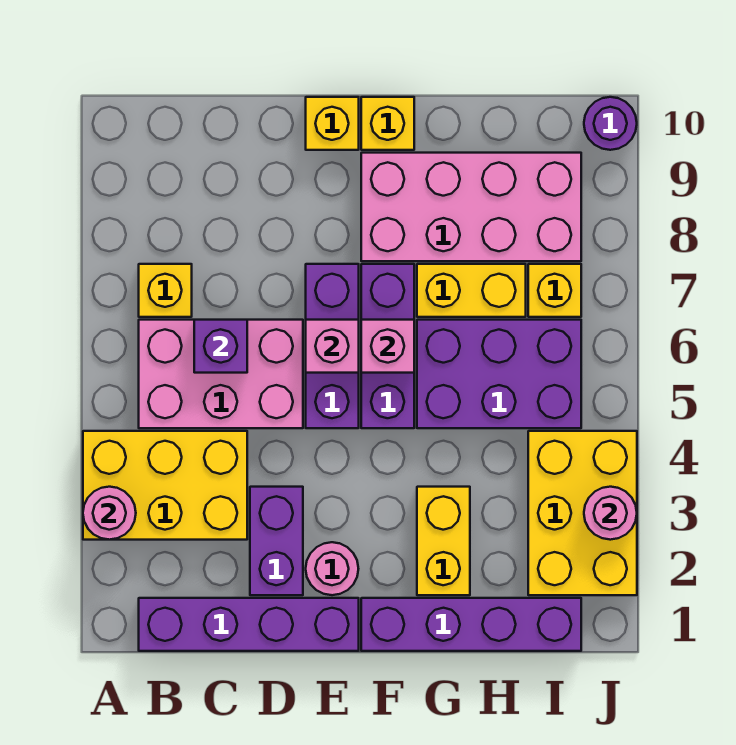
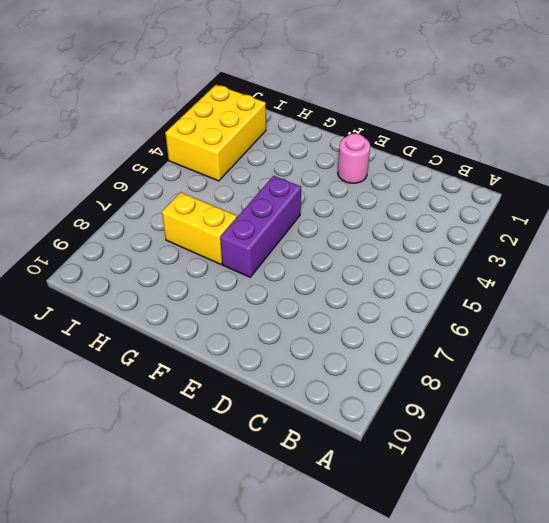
none -> yellow brick A3:C4 level 1
none -> purple brick B1:E1 level 1
none -> pink brick B5:D6 level 1

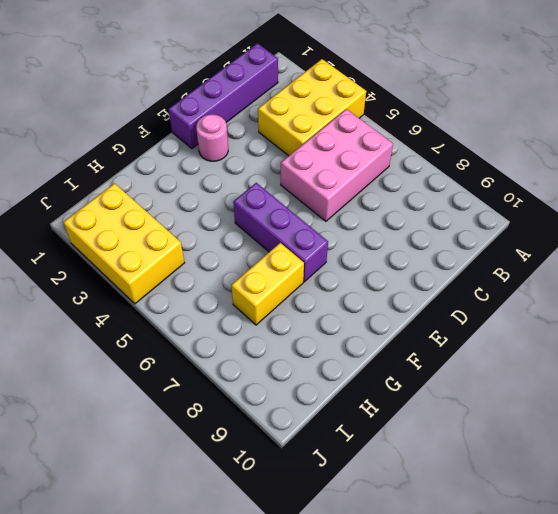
none -> yellow brick B7 level 1
none -> purple brick D2:D3 level 1
none -> purple brick E5:E7 level 1

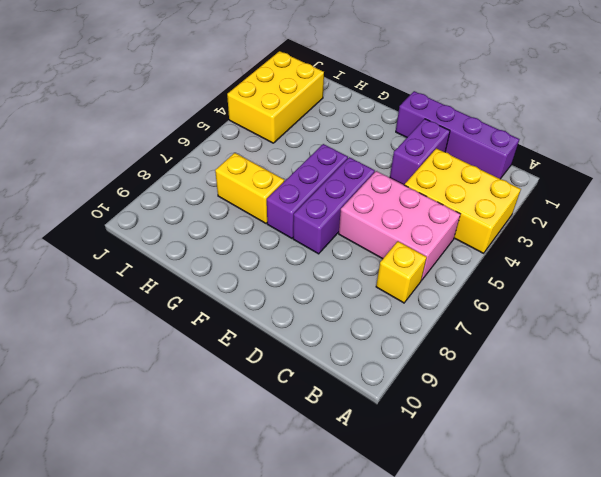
none -> pink round brick E2 level 1
none -> yellow brick E10 level 1
none -> purple brick F1:I1 level 1

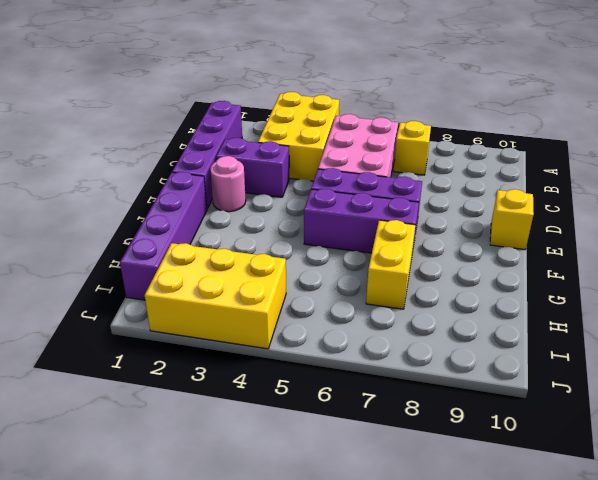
none -> pink brick F8:I9 level 1
none -> yellow brick F10 level 1
none -> yellow brick G2:G3 level 1

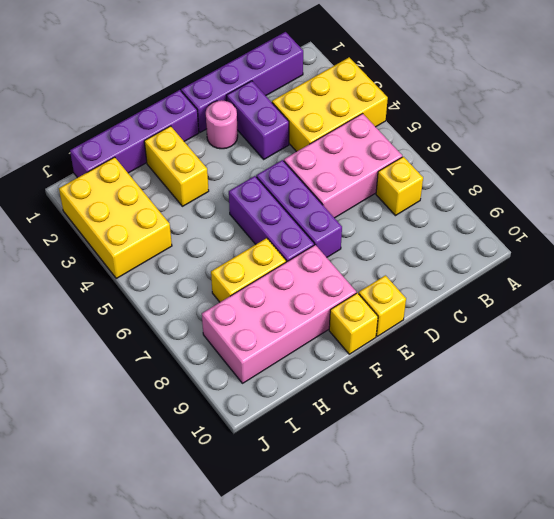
none -> purple brick G5:I6 level 1
none -> yellow brick I7 level 1
none -> purple round brick J10 level 1

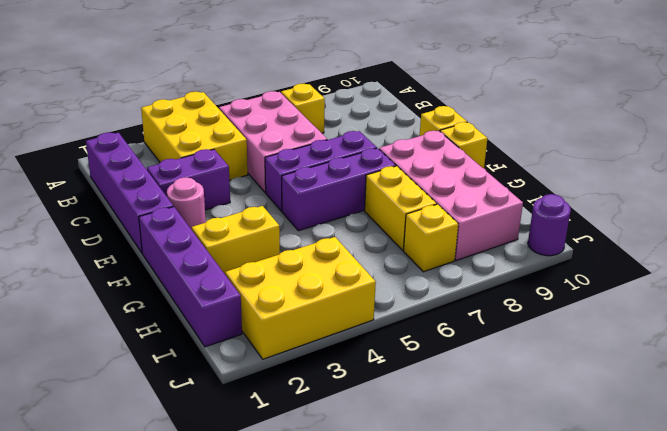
none -> purple brick G5:I6 level 1
none -> pink round brick A3 level 2
none -> purple brick C6 level 2

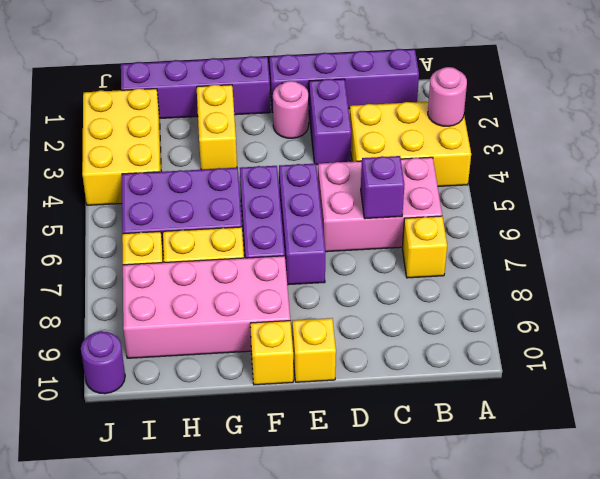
none -> pink brick E6 level 2
none -> pink brick F6 level 2
none -> pink round brick J3 level 2

